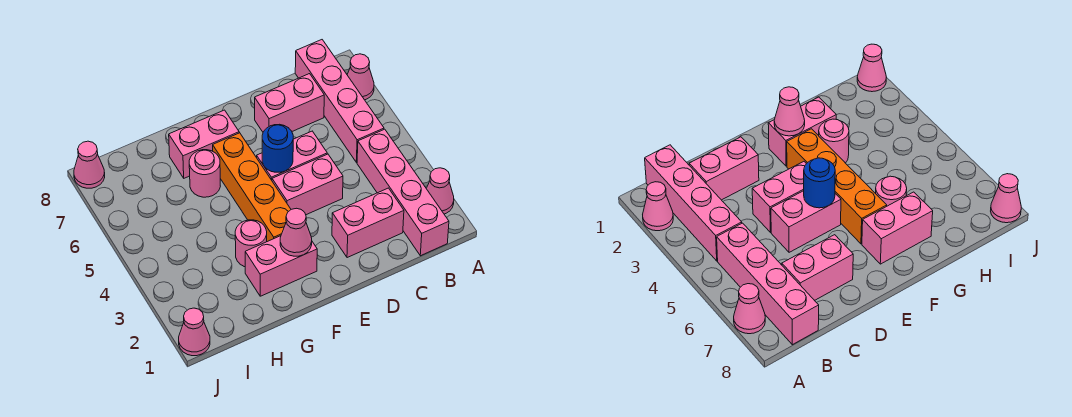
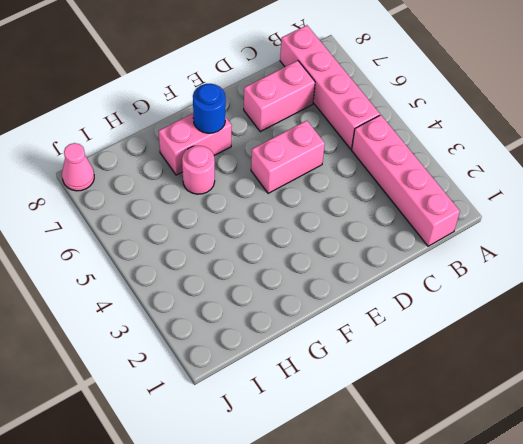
blue round brick F7 level 2 -> blue round brick E5 level 2
none -> pink cone A2 level 1
none -> pink cone A7 level 1
none -> pink brick C2:D2 level 1

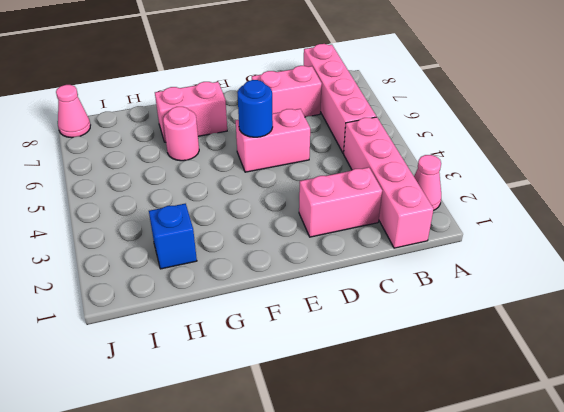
blue brick H2 level 1 -> none
none -> pink cone A7 level 1
none -> pink brick D4:E4 level 1
none -> pink brick F2:G2 level 1

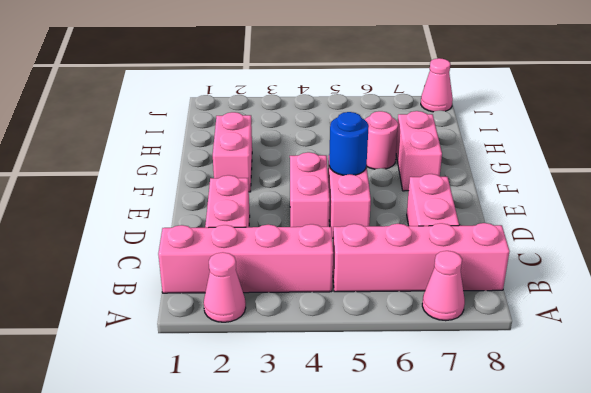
none -> orange brick F3:F6 level 1
none -> pink round brick G3 level 1
none -> pink cone J1 level 1

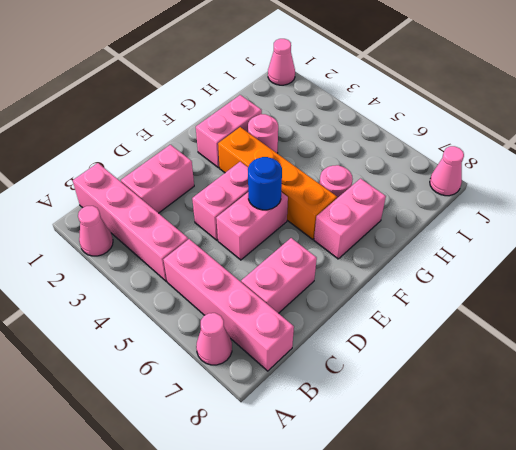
none -> pink cone F2 level 2

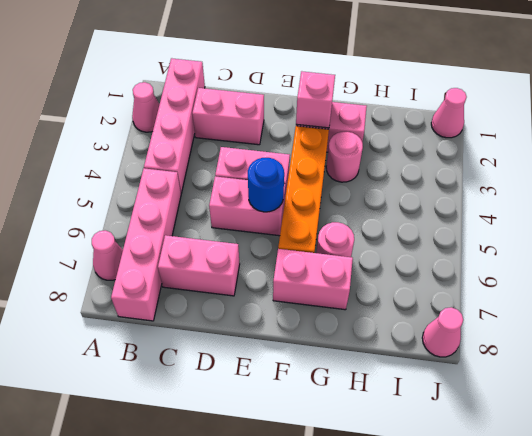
pink brick F2 level 2 -> pink cone F2 level 2

